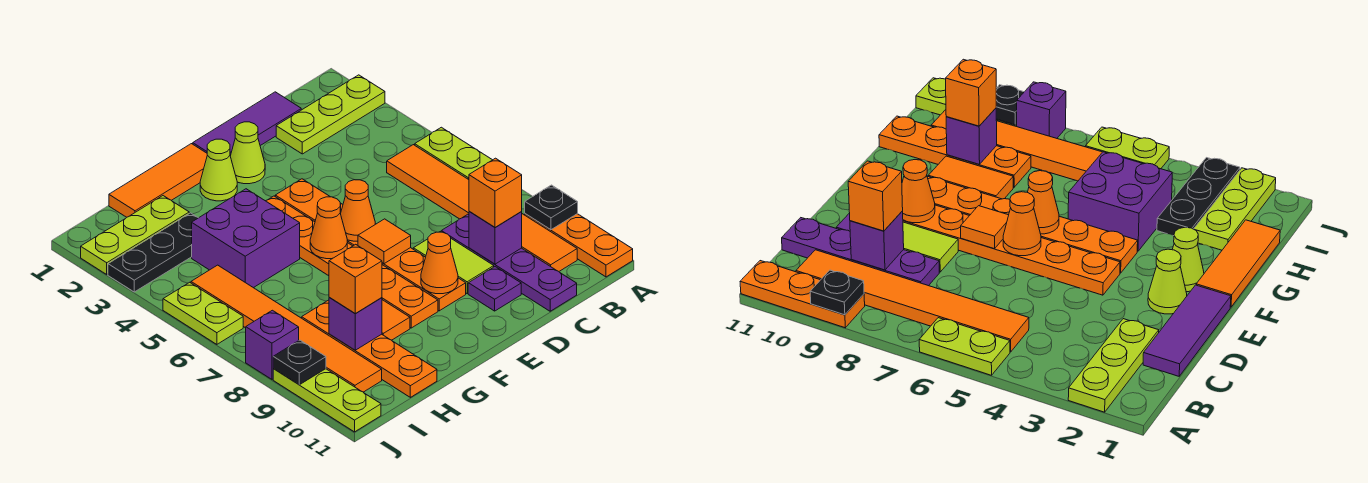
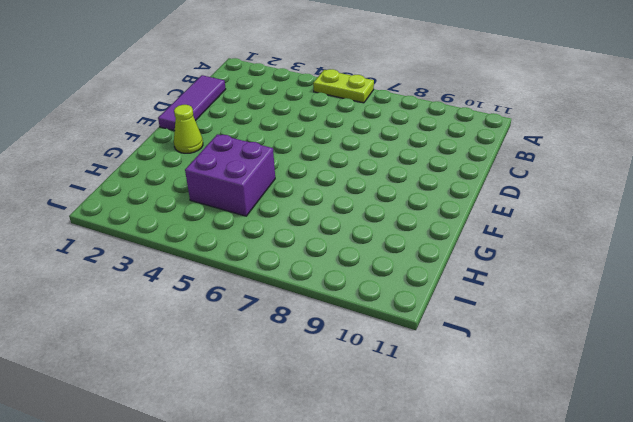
none -> lime plate A2:C2 level 1
none -> orange plate A9:A11 level 1
none -> orange tile B5:B10 level 1
none -> purple plate C8:C11 level 1

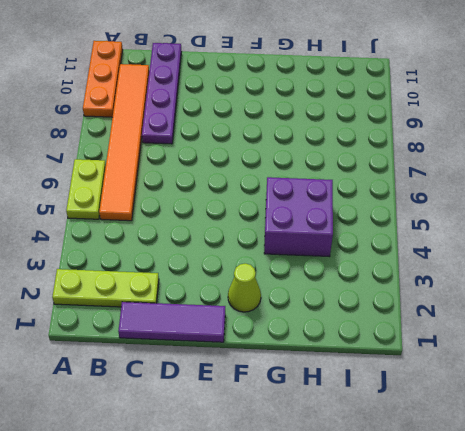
none -> lime tile D8:D9 level 1
none -> purple plate D10 level 1
none -> lime cone E2 level 1
none -> orange plate E4:E9 level 1

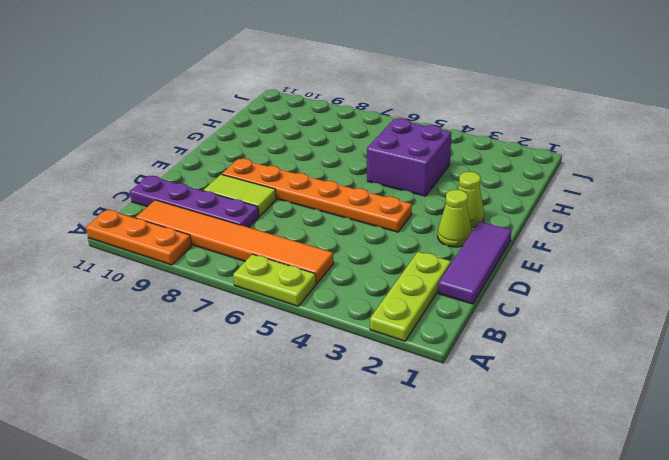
none -> purple plate D10 level 1
none -> orange tile F1:H1 level 1
none -> orange plate F4:F9 level 1
none -> orange tile G8:G9 level 1

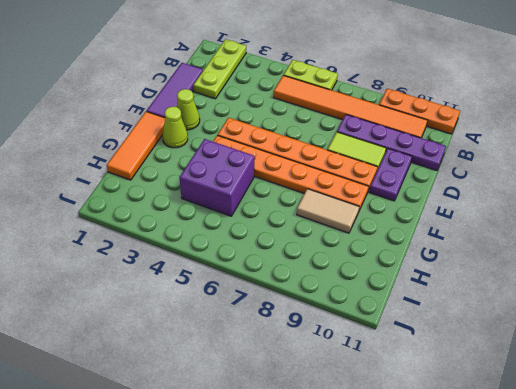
purple plate D10:E10 level 1 -> purple plate D10 level 1
tan tile G8:G9 level 1 -> orange tile G8:G9 level 1
none -> lime plate H2:J2 level 1
none -> black plate H3:J3 level 1
none -> orange plate H8:H11 level 1
none -> orange tile I5:I10 level 1

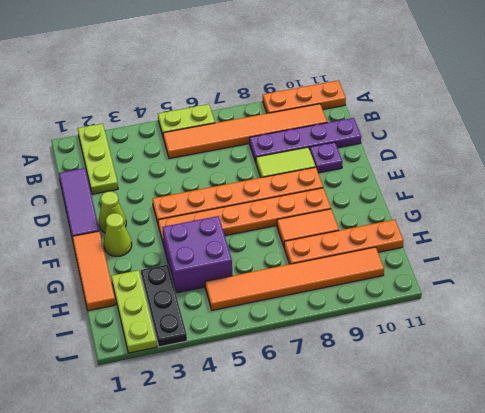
none -> lime plate J5:J6 level 1
none -> purple brick J8 level 1
none -> lime plate J9:J11 level 1
none -> black plate A9 level 2

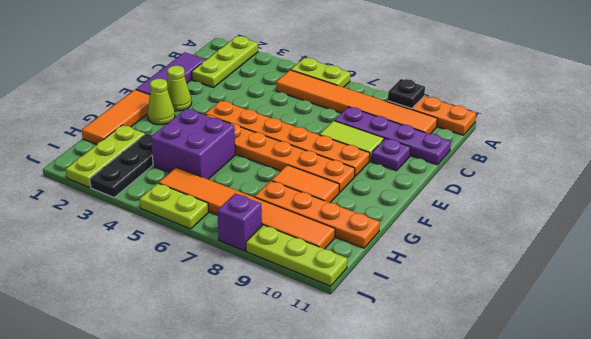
none -> purple brick C9 level 2
none -> orange cone E6 level 2
none -> orange tile E7 level 2
none -> orange cone E9 level 2

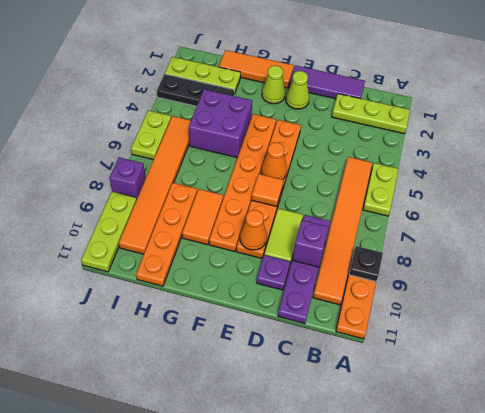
none -> orange cone F6 level 2
none -> purple brick H9 level 2
none -> black plate J9 level 2
none -> orange brick C9 level 3

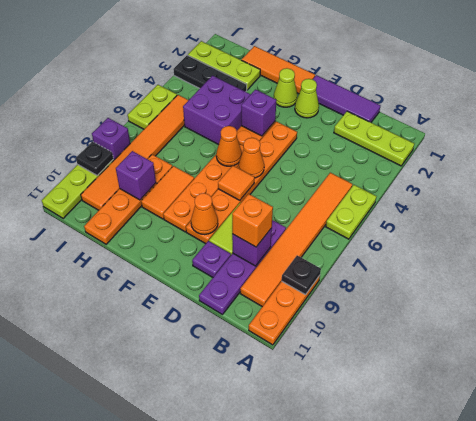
purple brick F4 level 2 -> none
none -> orange brick H9 level 3

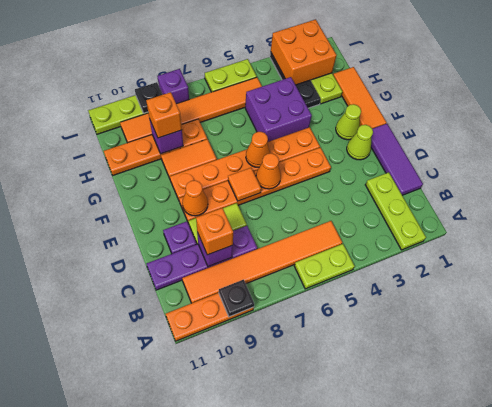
orange brick I2:J3 level 2 -> none

